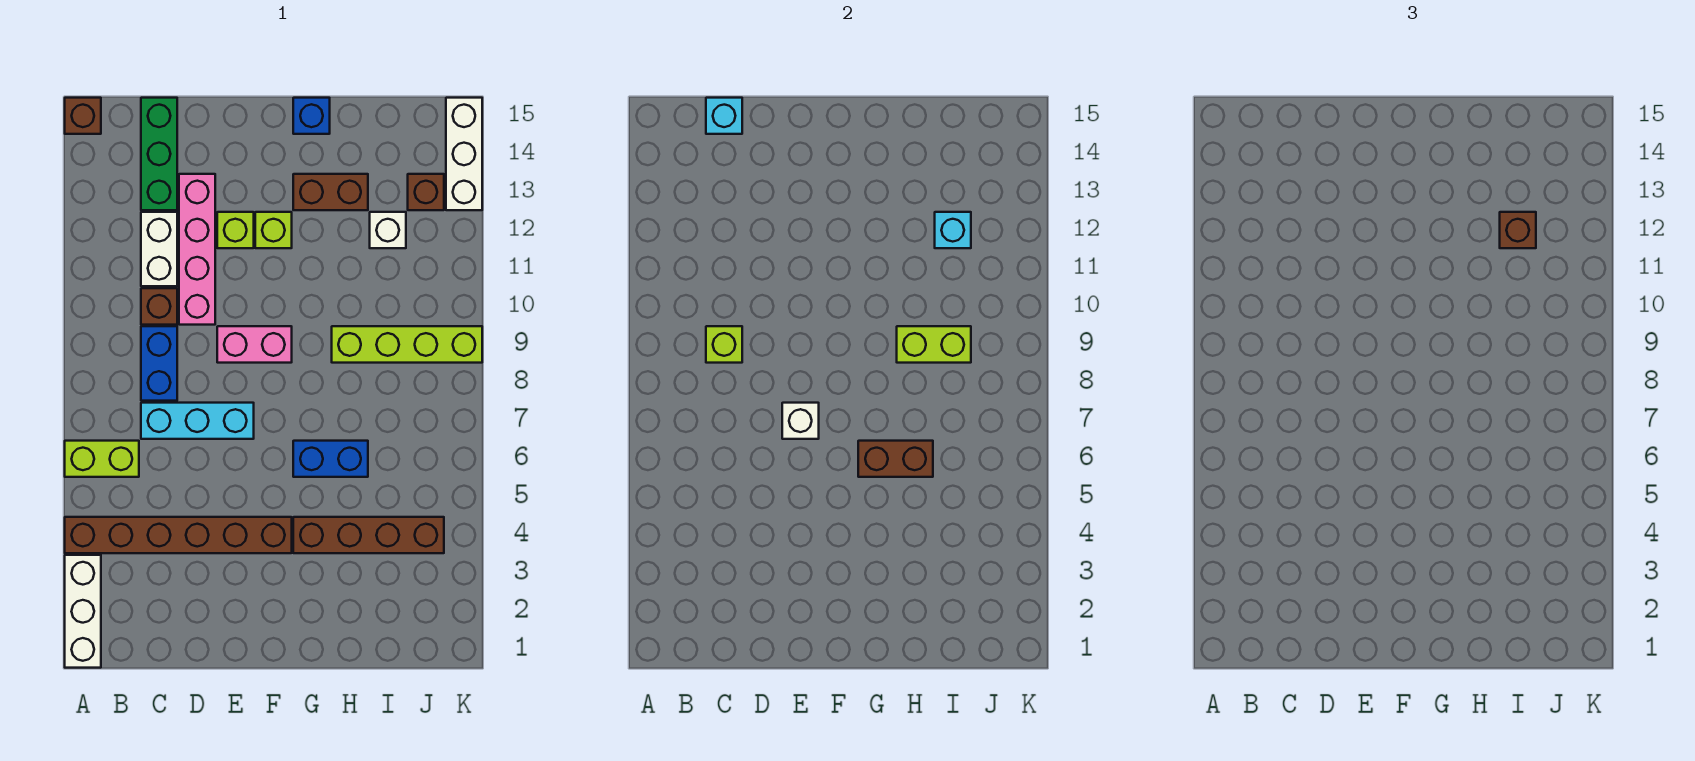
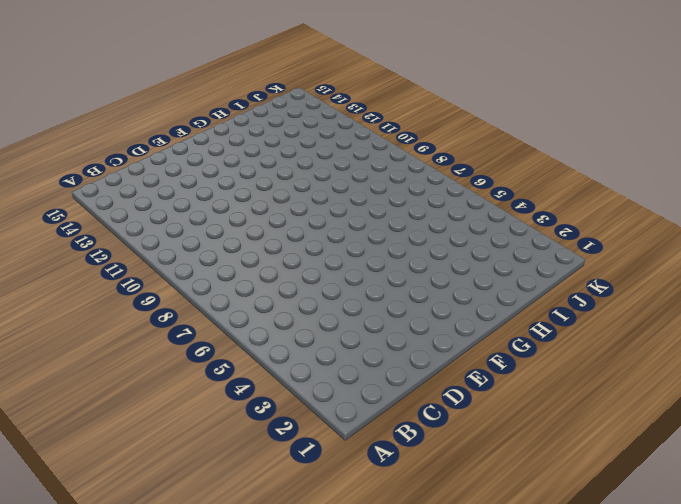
none -> white brick A1:A3 level 1
none -> brown brick A4:F4 level 1
none -> lime brick A6:B6 level 1

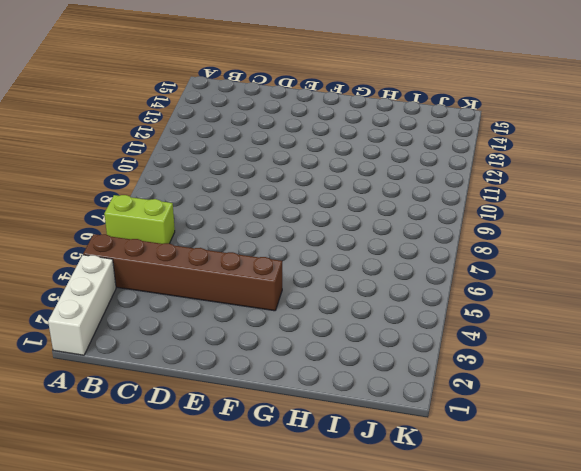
none -> brown brick A15 level 1
none -> cyan brick C7:E7 level 1
none -> blue brick C8:C9 level 1

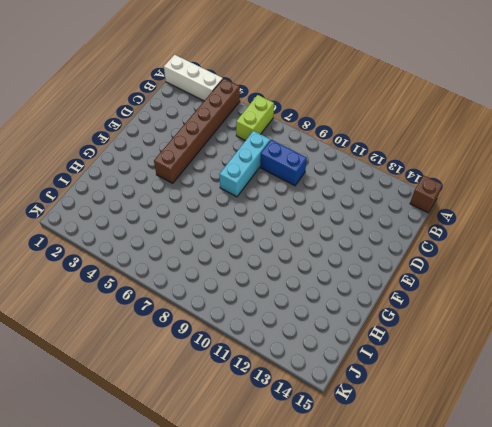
none -> brown brick C10 level 1
none -> white brick C11:C12 level 1
none -> green brick C13:C15 level 1

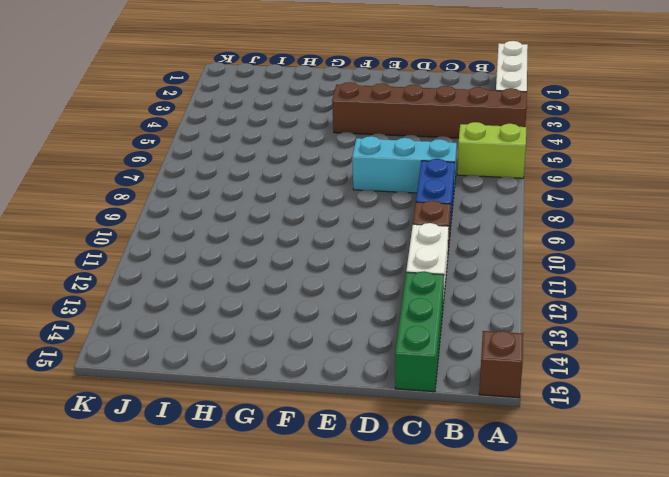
none -> pink brick D10:D13 level 1
none -> pink brick E9:F9 level 1
none -> lime brick E12 level 1

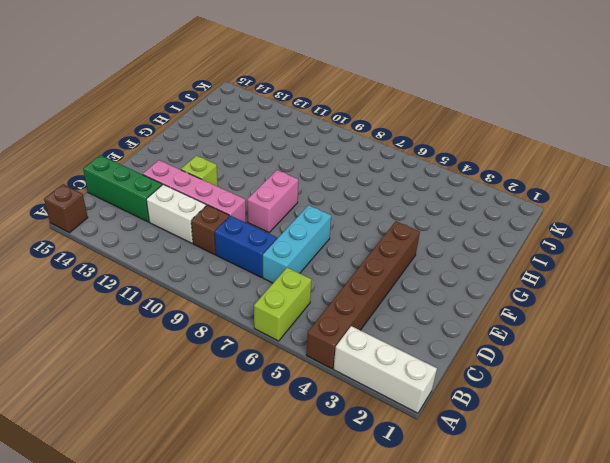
none -> lime brick F12 level 1
none -> brown brick G4:J4 level 1
none -> blue brick G6:H6 level 1

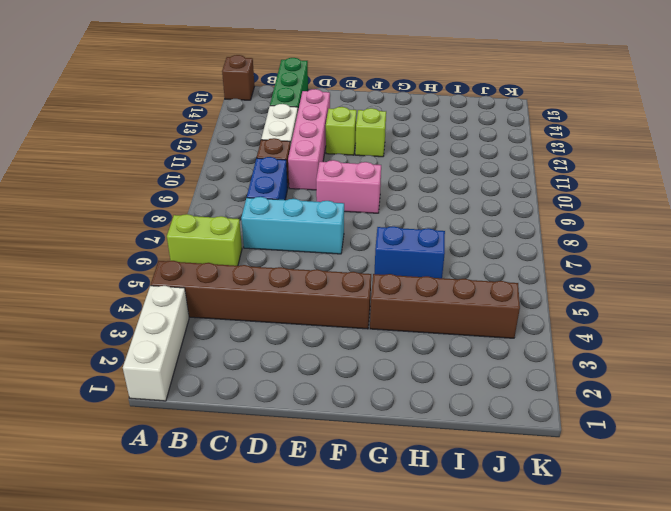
none -> brown brick G13:H13 level 1
none -> blue brick G15 level 1
none -> lime brick H9:K9 level 1

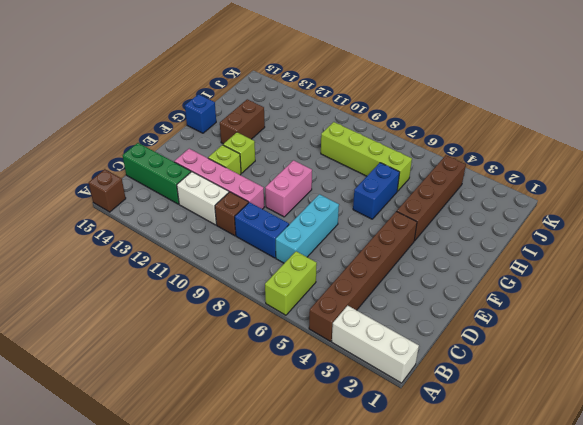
lime brick I6:I9 level 1 -> lime brick H9:K9 level 1
none -> white brick I12 level 1
none -> brown brick J13 level 1
none -> white brick K13:K15 level 1

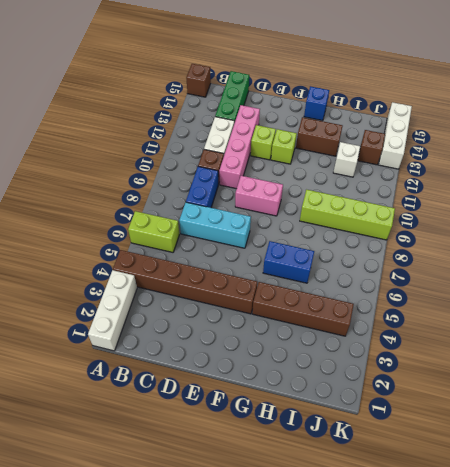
none -> lime brick C9 level 2
none -> cyan brick C15 level 2
none -> white brick E7 level 2

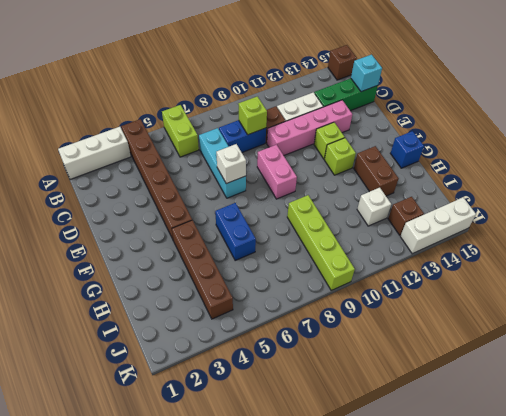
none -> brown brick G6:H6 level 2
none -> lime brick H9:I9 level 2
none -> cyan brick I12 level 2

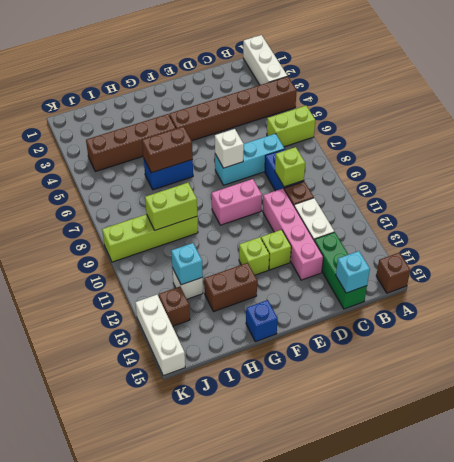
none -> brown brick I12 level 3

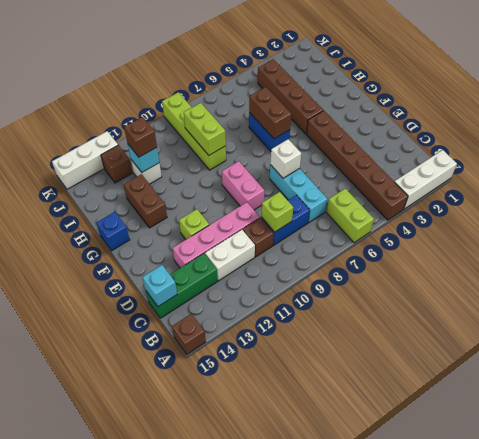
none -> lime brick F12 level 1

